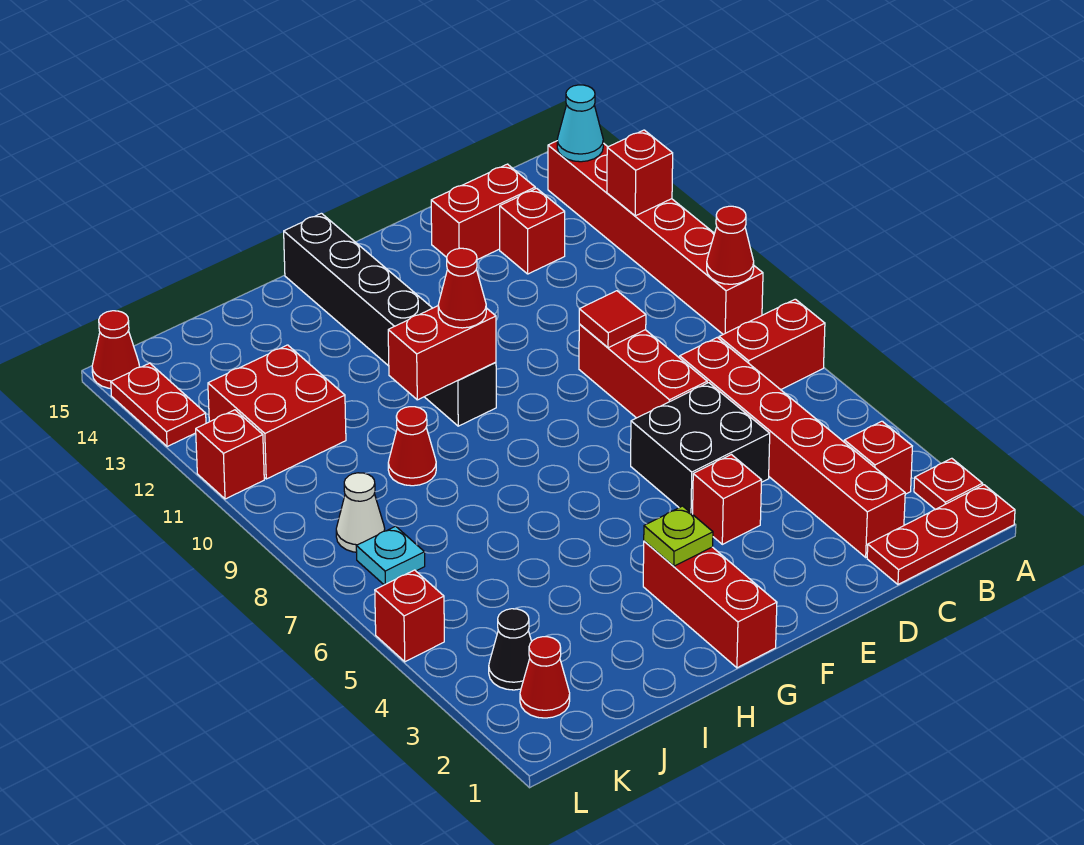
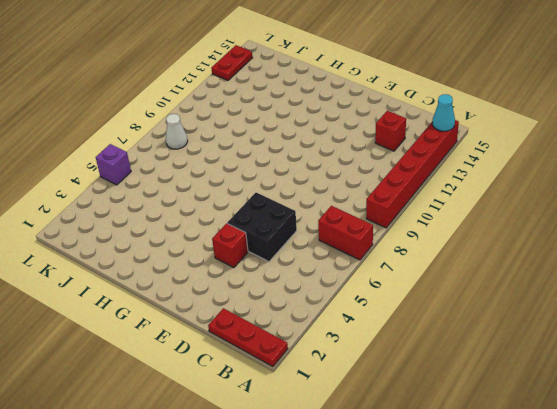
purple brick L5 level 1 -> red brick L5 level 1
none -> red plate A2 level 1
none -> red brick B3 level 1
none -> red brick C2:C7 level 1
none -> red brick C14:D14 level 1

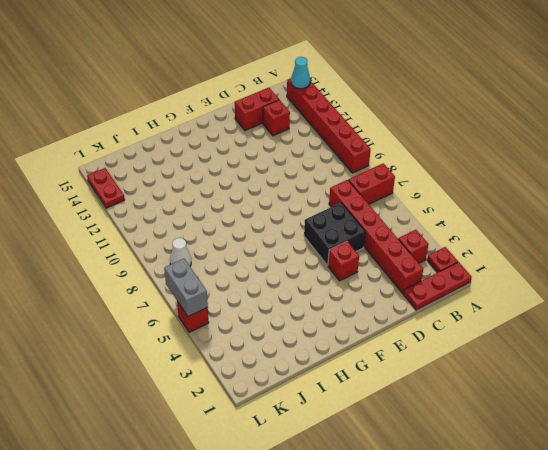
grey brick L5:L6 level 2 -> none
none -> red brick D7:D9 level 1
none -> red brick G1:G3 level 1
none -> black brick G10:G15 level 1
none -> red cone I9 level 1

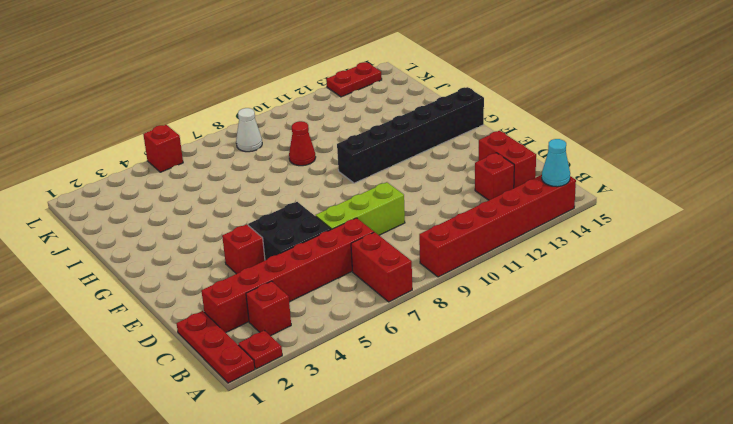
lime brick D7:D9 level 1 -> red brick D7:D9 level 1
none -> red brick G1:G3 level 1
none -> red brick J11:K12 level 1
none -> red cone K2 level 1
none -> black cone K3 level 1

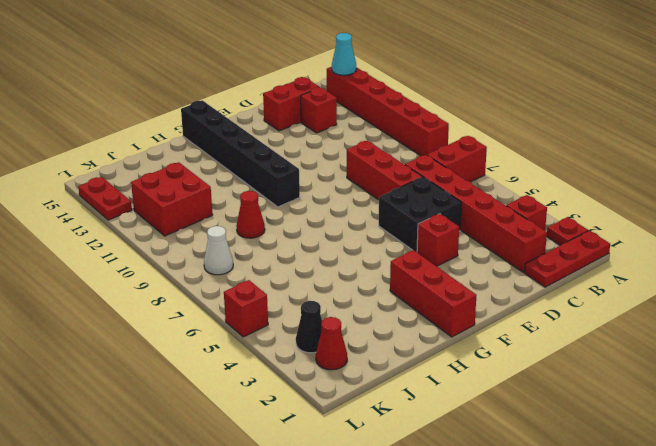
none -> cyan plate K7 level 1
none -> red brick L11 level 1
none -> red cone L15 level 1
none -> red cone A9 level 2

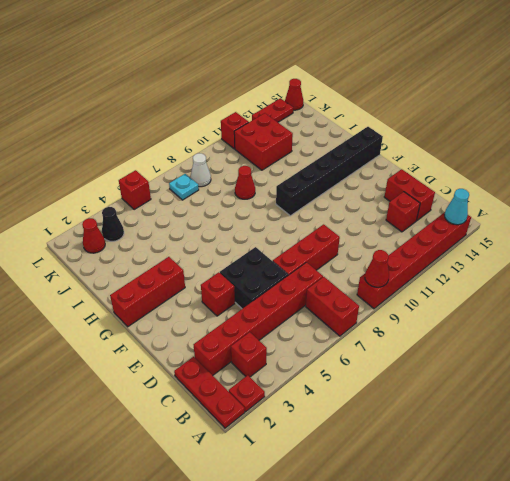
none -> red brick A12 level 2
none -> red tile D9 level 2
none -> lime plate G3 level 2
none -> red brick G10:H10 level 2

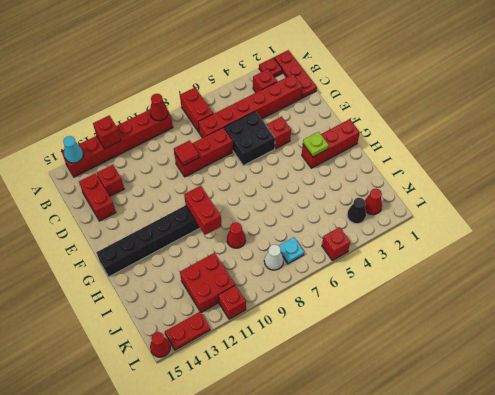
none -> red cone G10 level 3

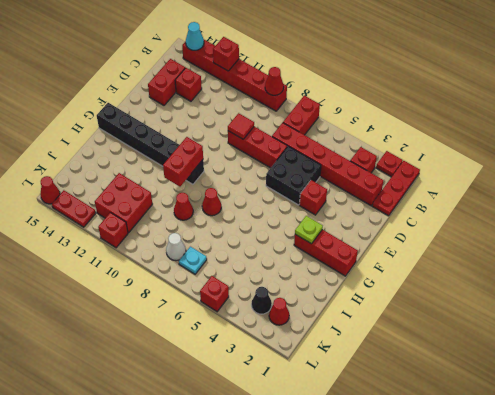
red cone H8 level 1 -> red cone G10 level 3

